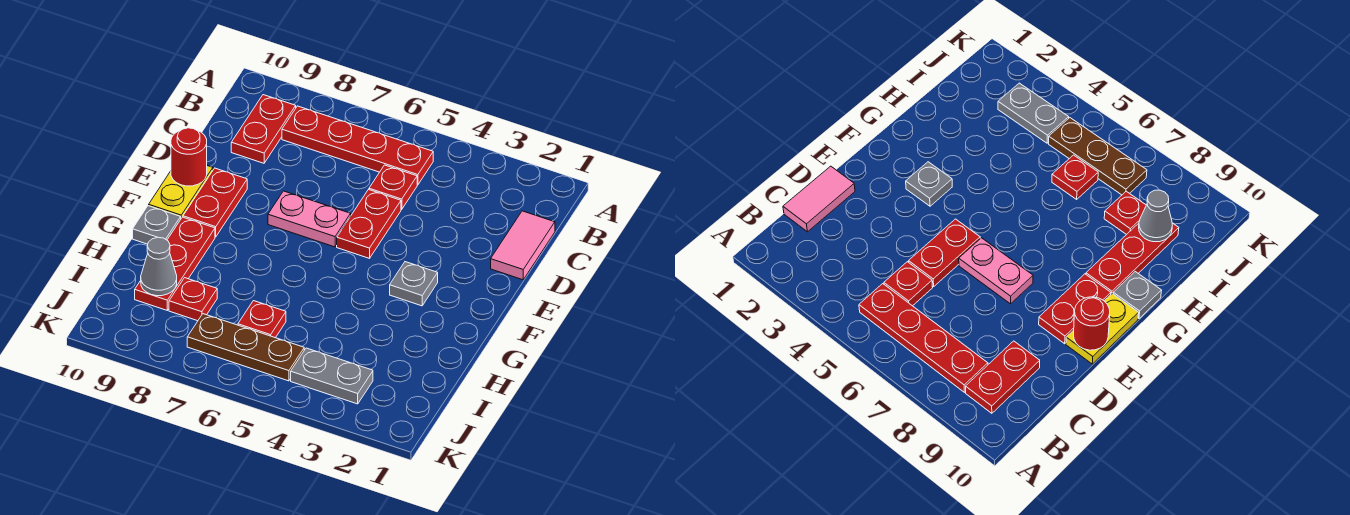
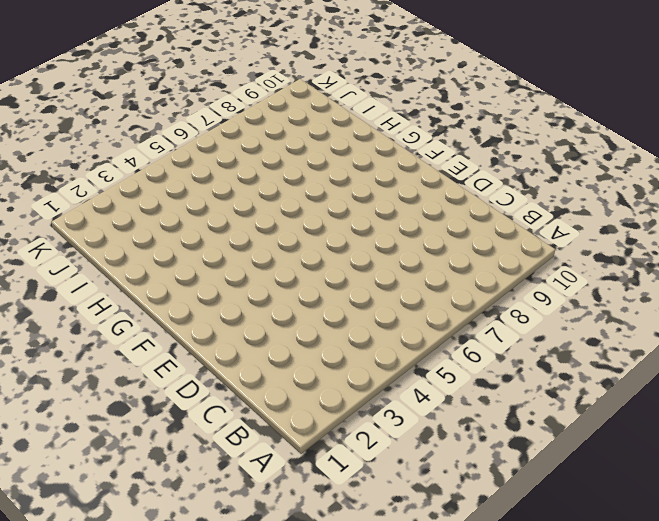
none -> red plate B5:B8 level 1
none -> red plate B9:C9 level 1
none -> pink tile C1:D1 level 1

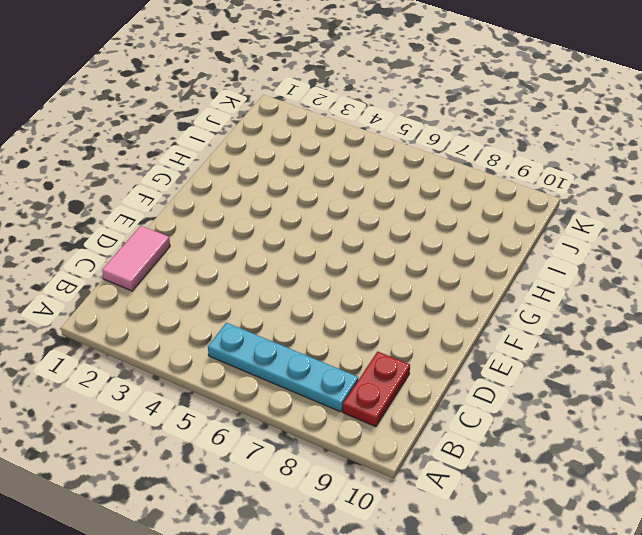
cyan plate B5:B8 level 1 -> red plate B5:B8 level 1
none -> red plate C5 level 1
none -> red plate D5:E5 level 1
none -> pink plate E6:E7 level 1

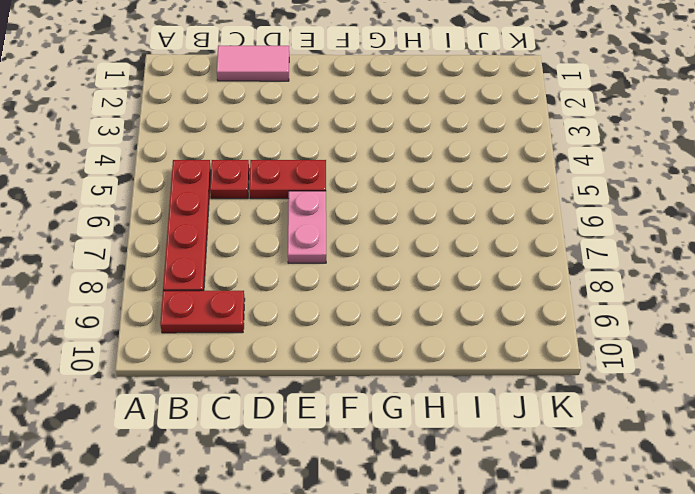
none -> red plate E9:F9 level 1
none -> yellow plate E10:F10 level 1
none -> grey plate F3 level 1

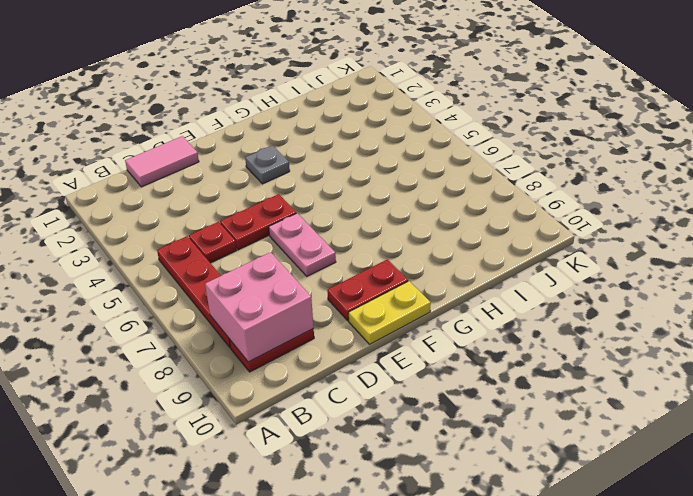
pink brick B8:C9 level 2 -> none
none -> red plate G9:I9 level 1
none -> grey plate G10 level 1
none -> red plate I6 level 1

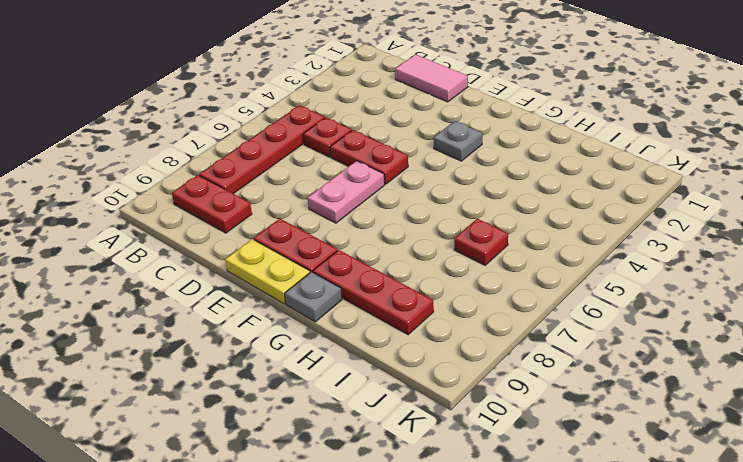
none -> red plate I8 level 1
none -> grey plate J3:J4 level 1
none -> brown plate J5:J7 level 1

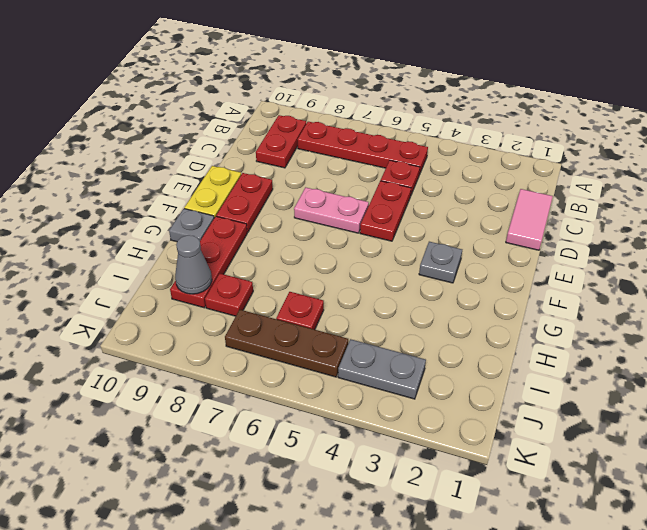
none -> red round brick E10 level 2

